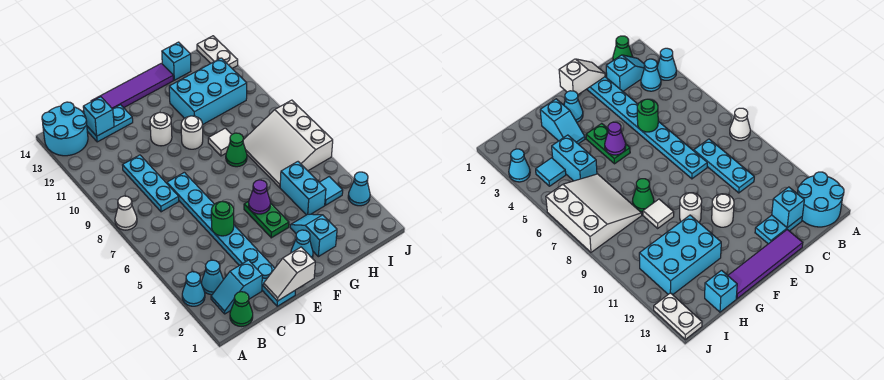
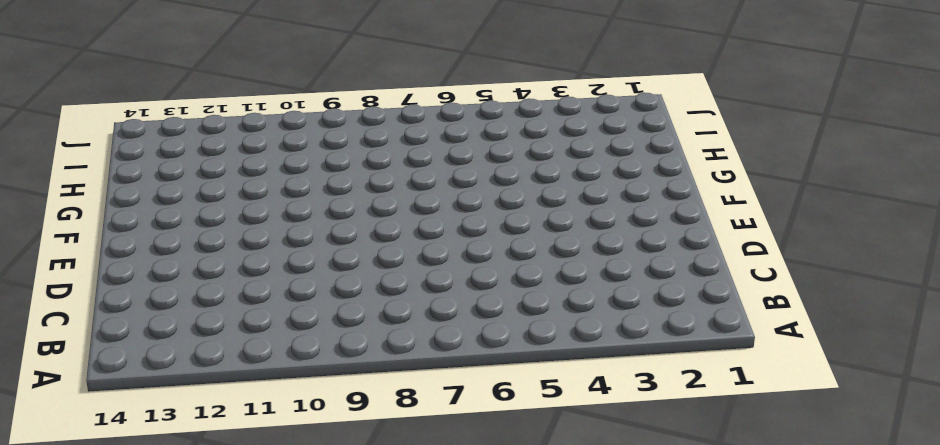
none -> cyan cone A3 level 1
none -> white cone A8 level 1
none -> cyan round brick A13:B14 level 1

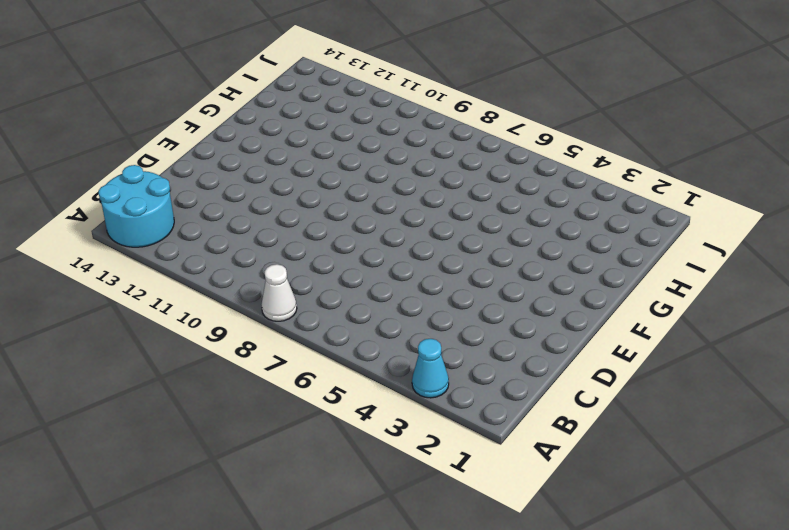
none -> green cone B1 level 1
none -> cyan slope B2:C2 level 1 top C
none -> cyan cone B3 level 1

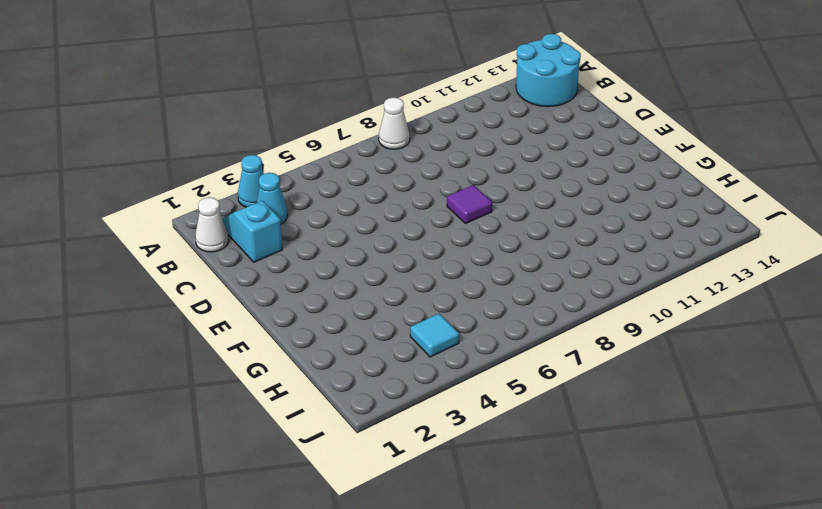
white cone B1 level 1 -> green cone B1 level 1
purple tile E8 level 1 -> none
none -> cyan plate C8:C10 level 1
none -> cyan plate C13:D13 level 1
none -> cyan plate D1:D8 level 1

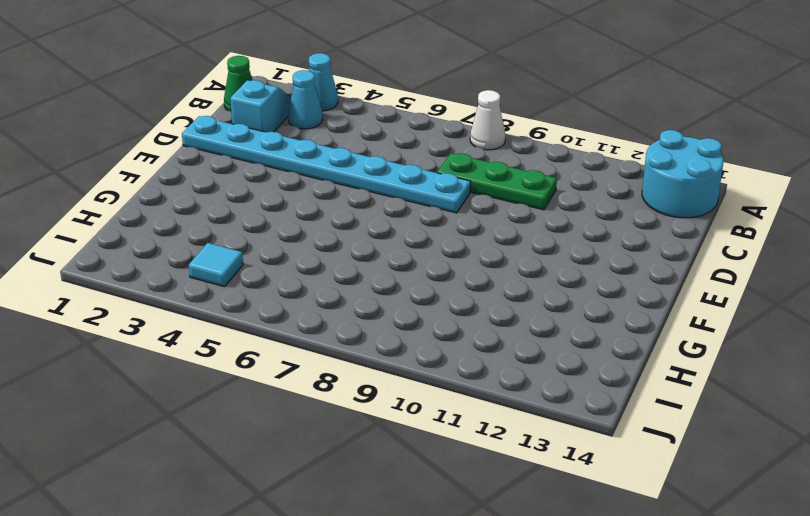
green plate C8:C10 level 1 -> cyan plate C8:C10 level 1
none -> cyan plate C13:D13 level 1
none -> purple tile D14:G14 level 1
none -> white round brick E11 level 1

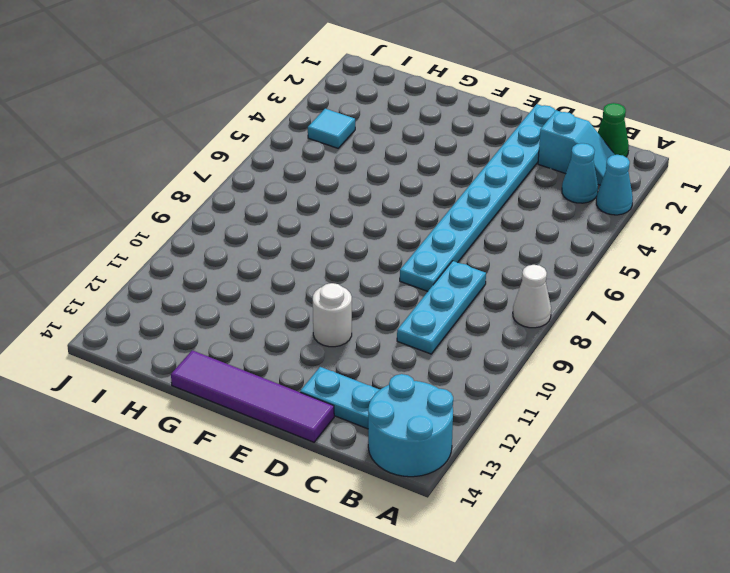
none -> cyan cone F2 level 1
none -> green plate F4:F5 level 1
none -> white round brick F10 level 1

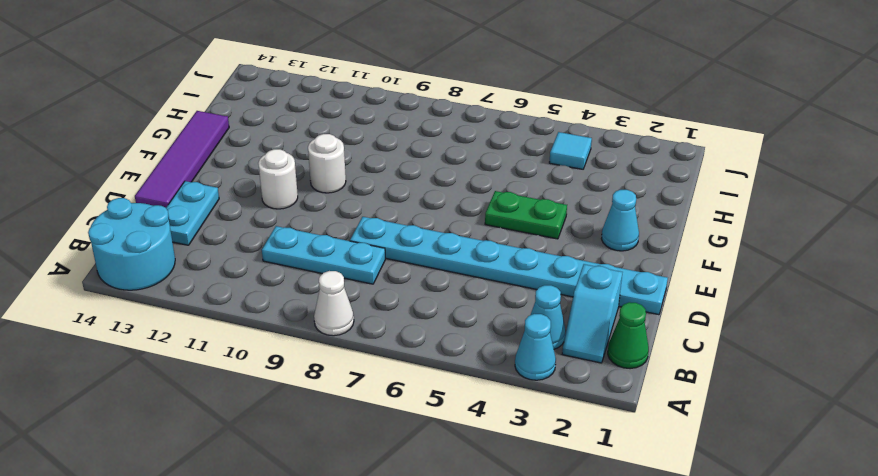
none -> cyan slope G2:G3 level 1 top 2
none -> green cone G8 level 1
none -> white tile G9 level 1

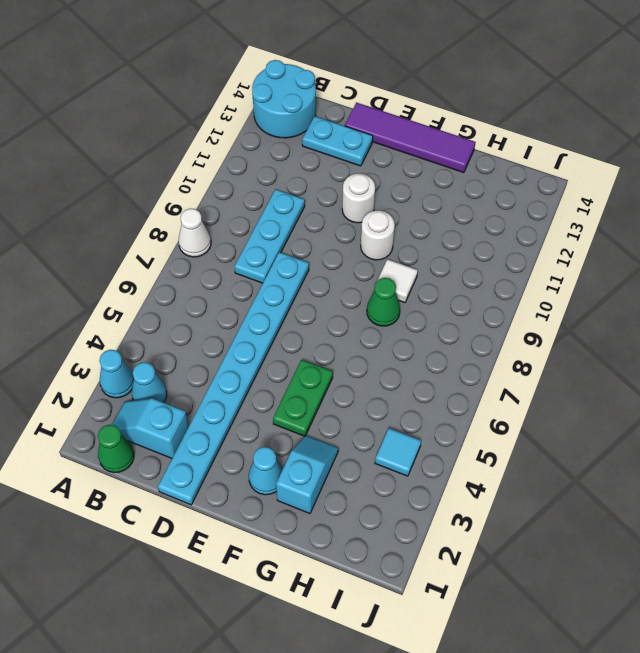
none -> cyan brick G11:I12 level 1
none -> cyan brick H4:H5 level 1
none -> white slope H6:J8 level 1 top J

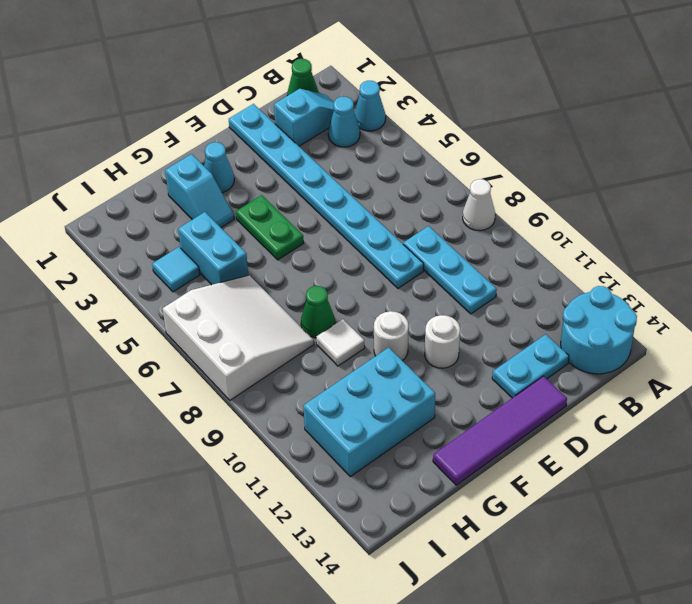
none -> cyan brick H14 level 1
none -> cyan cone J3 level 1
none -> white plate J13:J14 level 1

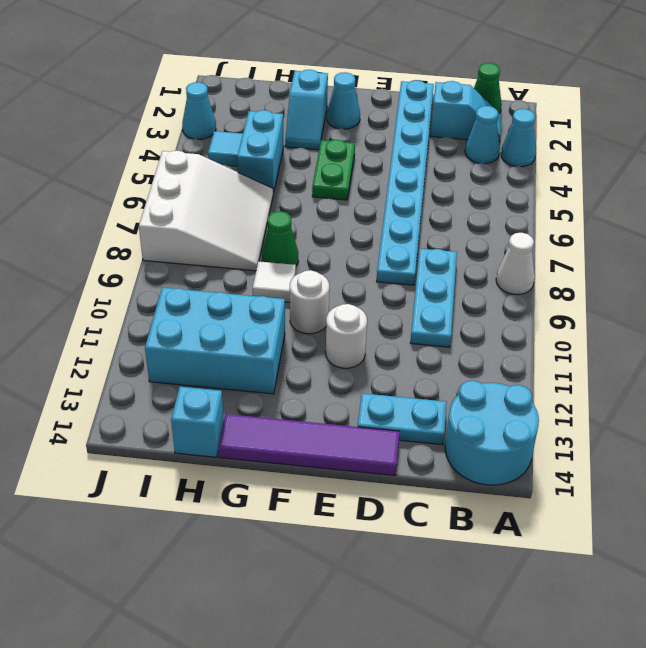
none -> white plate J13:J14 level 1
none -> cyan brick C13 level 2
none -> white slope D1:E1 level 2 top E

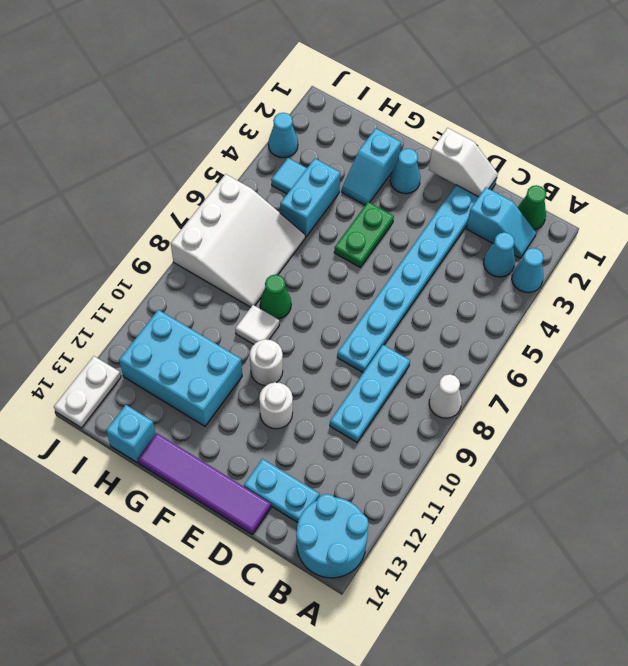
none -> cyan brick C13 level 2
none -> green round brick D5 level 2
none -> purple cone F5 level 2

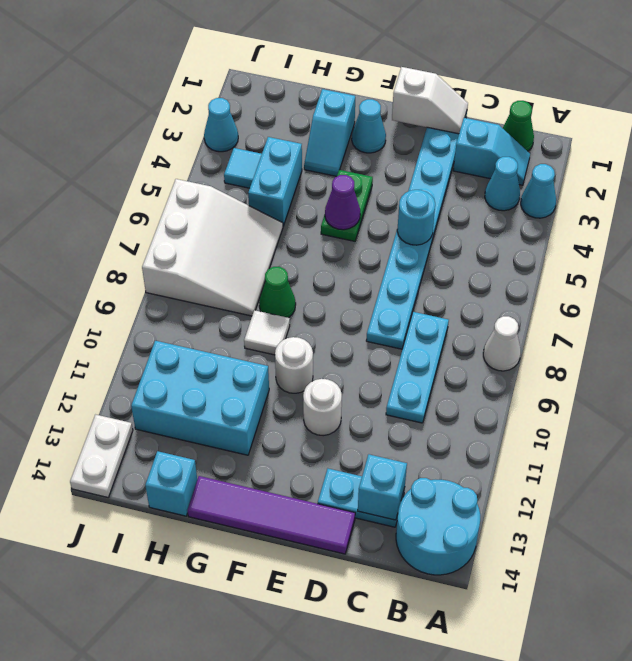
cyan round brick D5 level 2 -> green round brick D5 level 2

